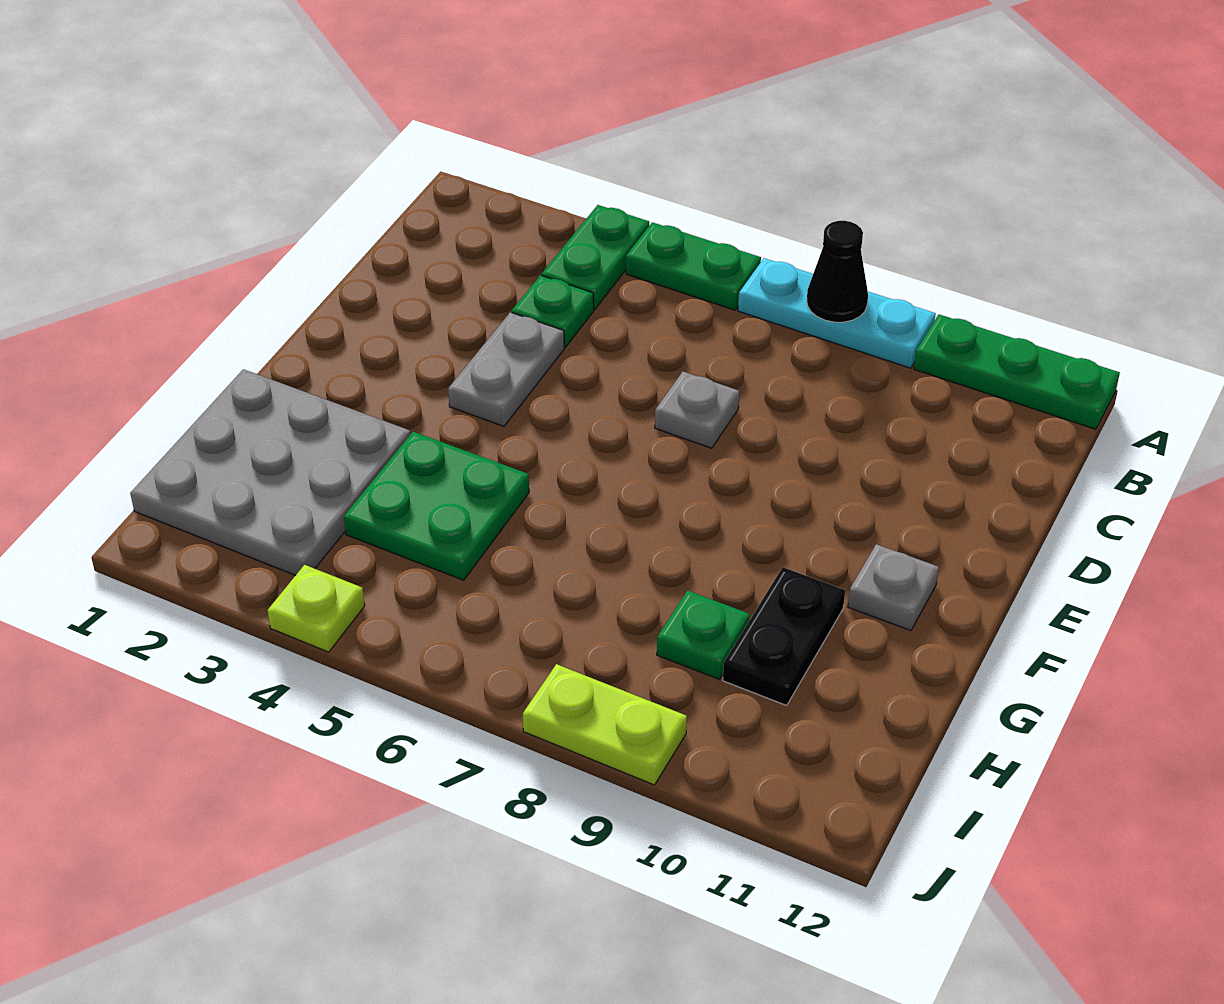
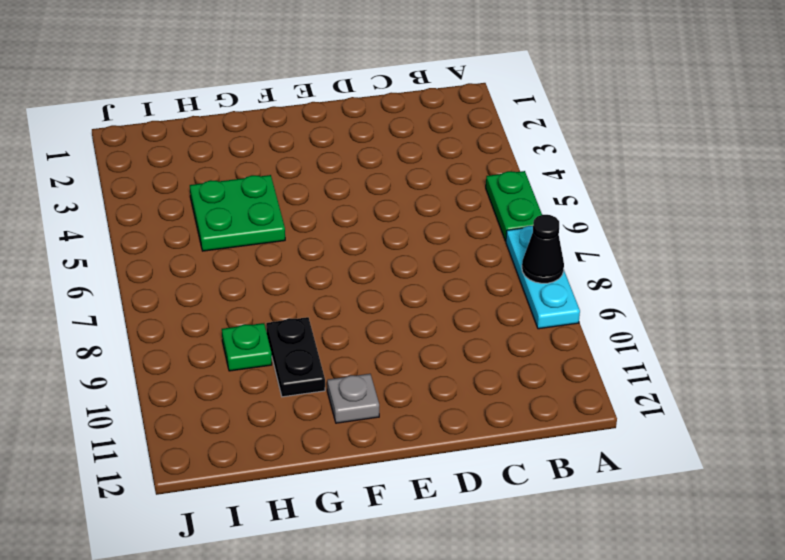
black plate G9:G10 level 1 -> black plate G10:H10 level 1
none -> green plate A4:B4 level 1
none -> green plate A10:A12 level 1
none -> green plate C4 level 1

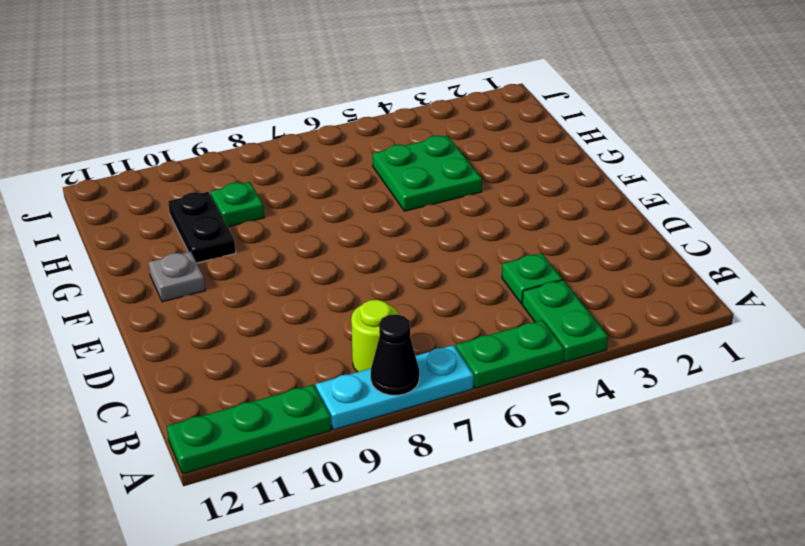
lime round brick B8 level 1 -> none
none -> grey plate D4:E4 level 1
none -> grey plate D7 level 1
none -> grey plate G1:I3 level 1

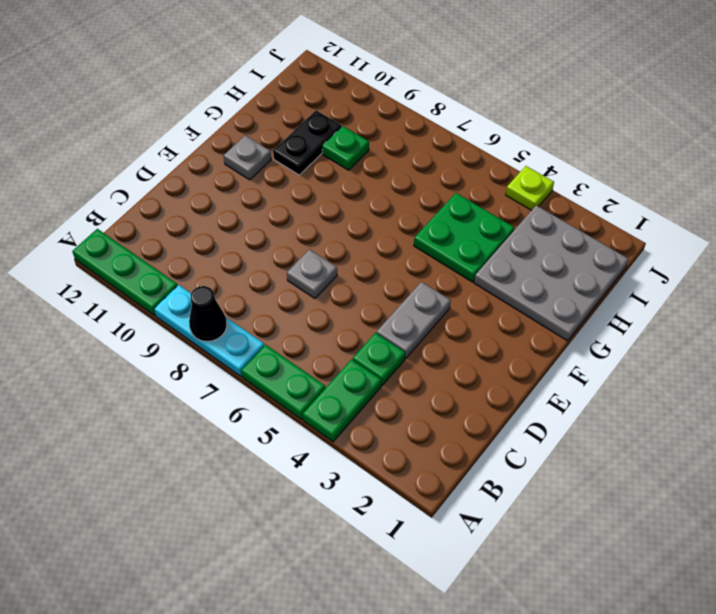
none -> lime plate J8:J9 level 1

